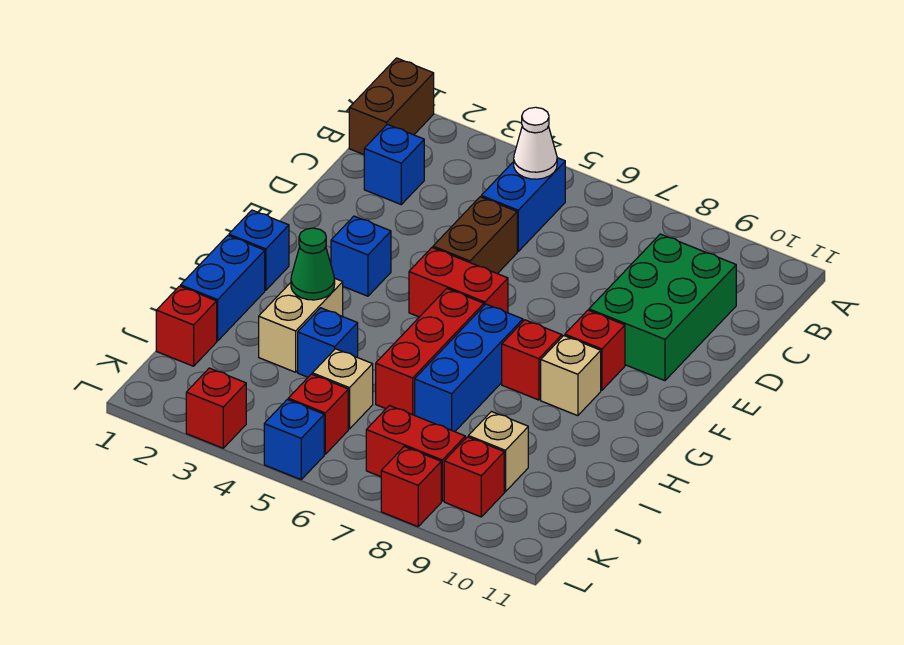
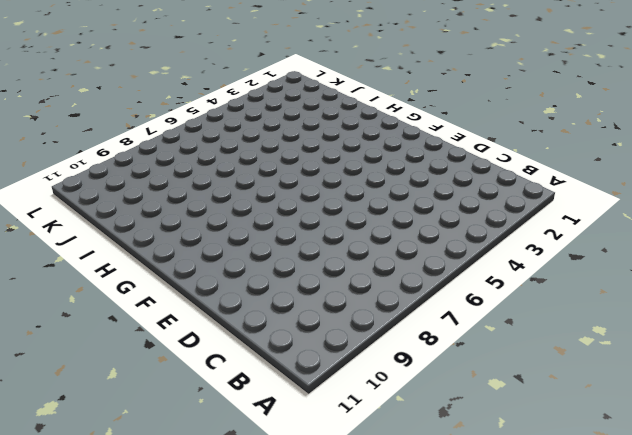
none -> brown brick A1:B1 level 1
none -> blue brick B5:C5 level 1
none -> blue brick C2 level 1

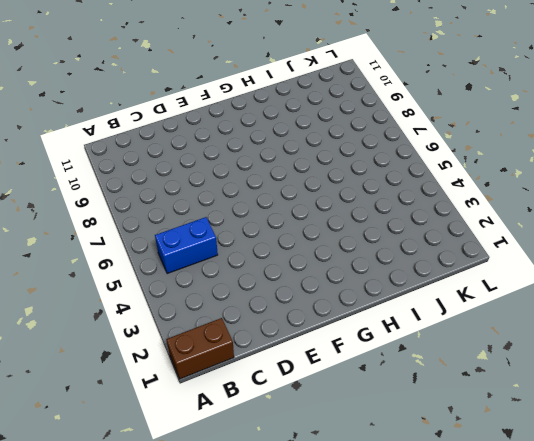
none -> blue brick C2 level 1
none -> green brick C9:E10 level 1
none -> brown brick D5:E5 level 1

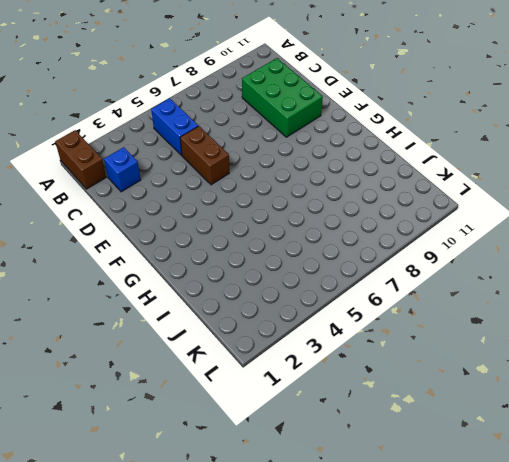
none -> blue brick F3 level 1
none -> red brick F5:F6 level 1
none -> red brick F9 level 1

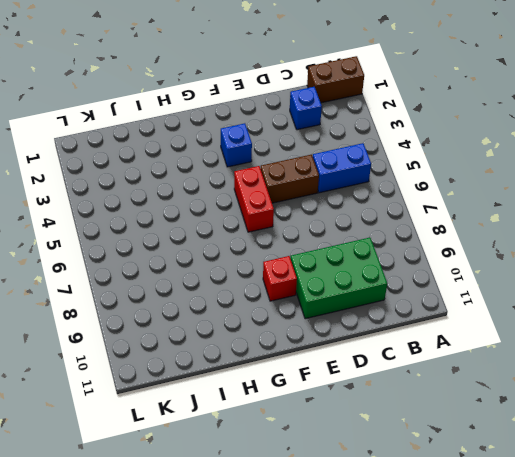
none -> blue brick G1 level 1
none -> red brick G6:I6 level 1
none -> blue brick G7:I7 level 1

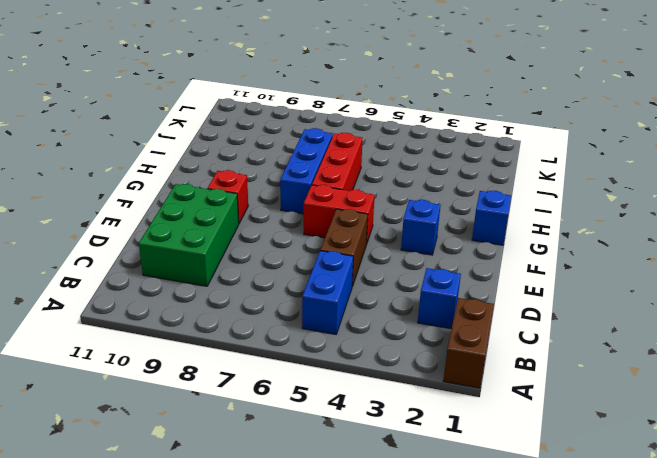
none -> red brick G8 level 1
none -> tan brick G9 level 1
none -> blue brick H1:I1 level 1

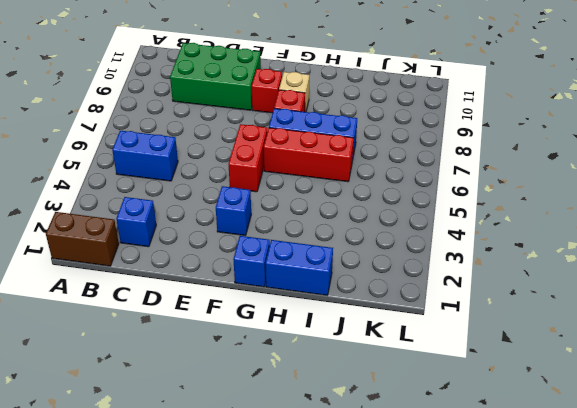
none -> brown brick D5:E5 level 1
none -> tan brick H3:I3 level 1
none -> blue brick I4 level 1

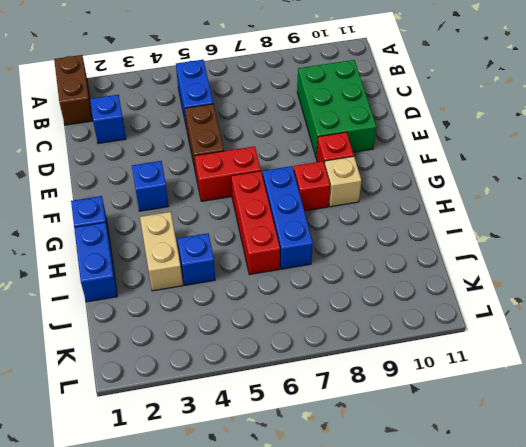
none -> red brick J1 level 1
none -> tan brick J5 level 1
none -> tan brick J9 level 1

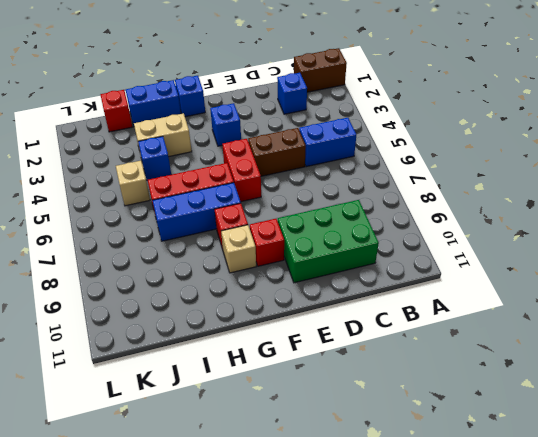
none -> tan brick J9 level 1
none -> red brick K5 level 1
none -> red brick K7:K8 level 1

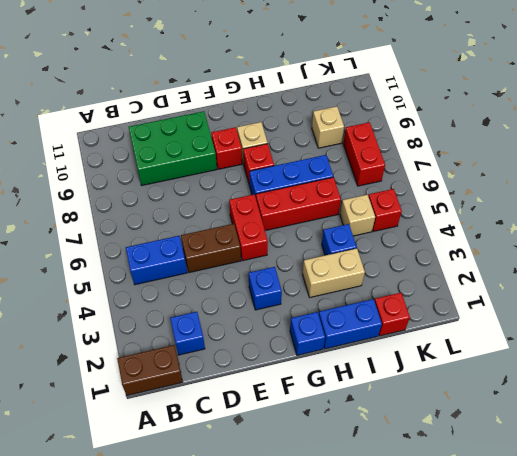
none -> red brick K9 level 1
none -> red brick L3 level 1
none -> blue brick L5 level 1

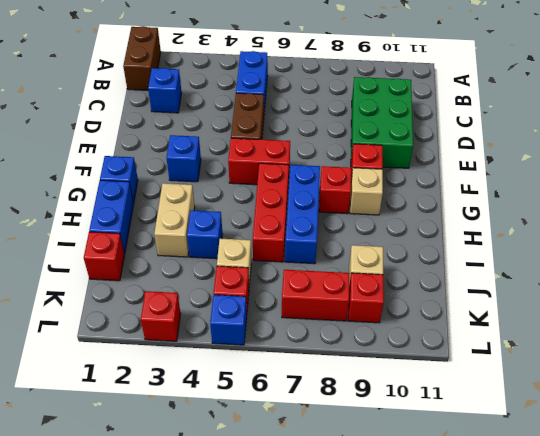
none -> red brick L8 level 1
none -> white cone B5 level 2
none -> green cone H3 level 2

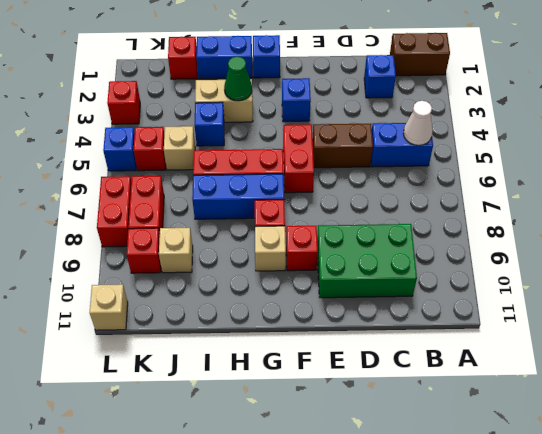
red brick L7:L8 level 1 -> red brick L8 level 1
tan brick L11 level 1 -> none

